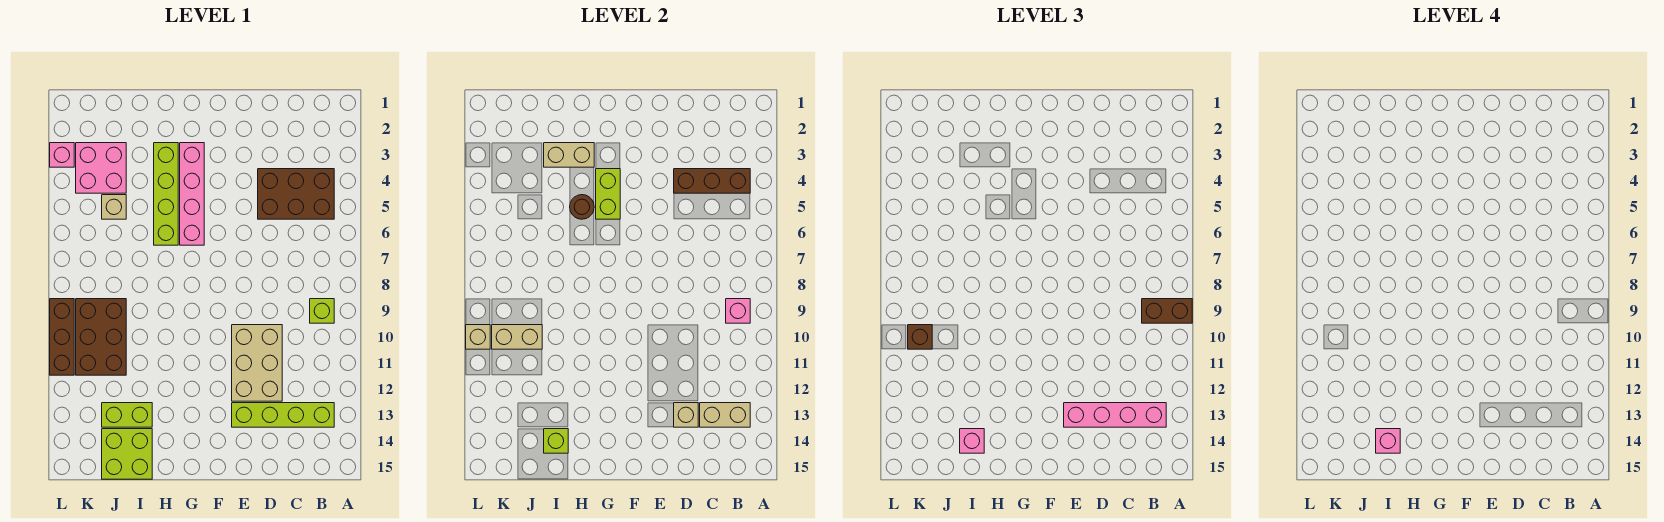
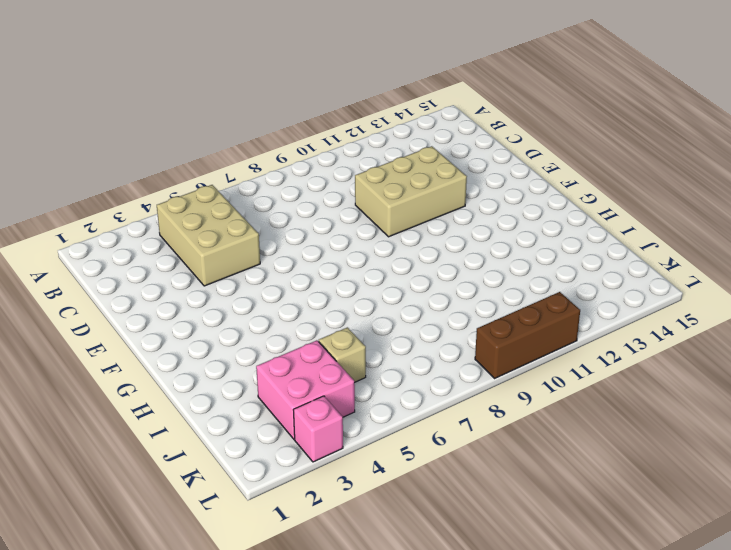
tan brick B4:D5 level 1 -> brown brick B4:D5 level 1
none -> lime brick B9 level 1
none -> lime brick B13:E13 level 1
none -> pink brick G3:G6 level 1

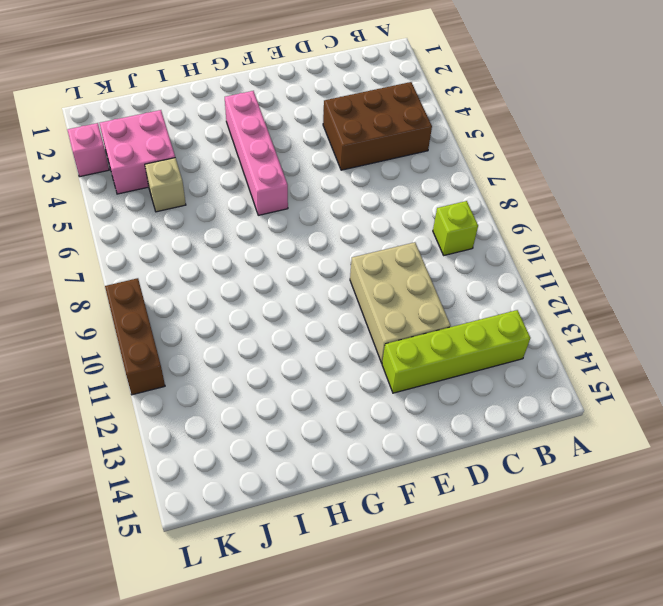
none -> lime brick H3:H6 level 1
none -> lime brick I13:J13 level 1
none -> lime brick I14:J15 level 1

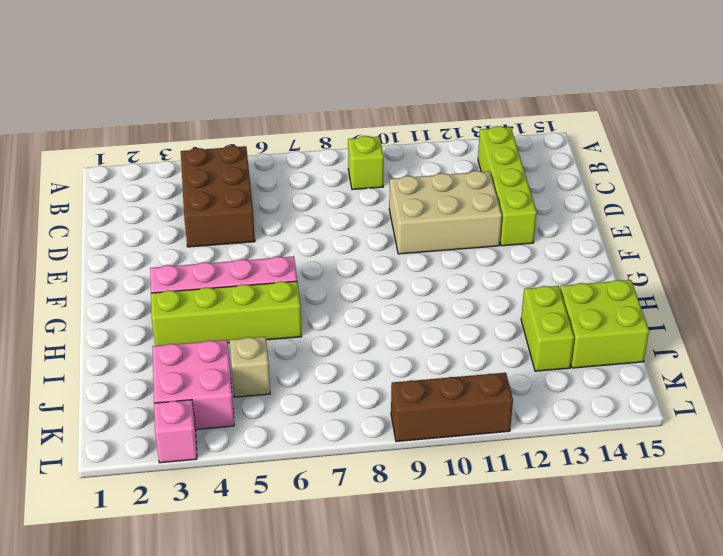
none -> brown brick J9:K11 level 1
none -> brown brick B4:D4 level 2
none -> pink brick B9 level 2

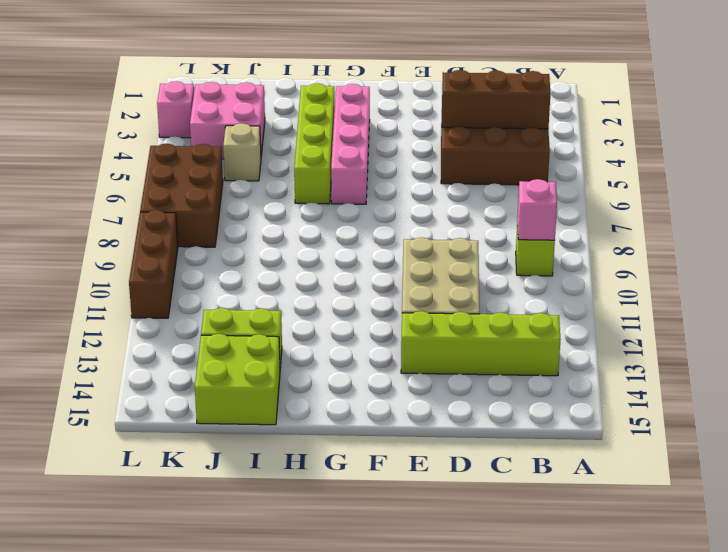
brown brick K6:L8 level 1 -> brown brick J9:K11 level 1
none -> tan brick B13:C13 level 2
none -> tan brick D13 level 2
none -> lime brick G4:G5 level 2

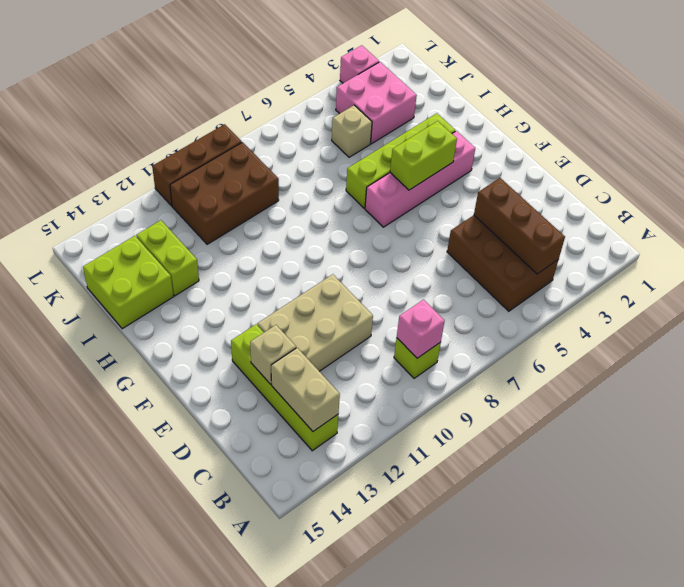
none -> tan brick H3:I3 level 2
none -> brown round brick H5 level 2
none -> lime brick I14 level 2

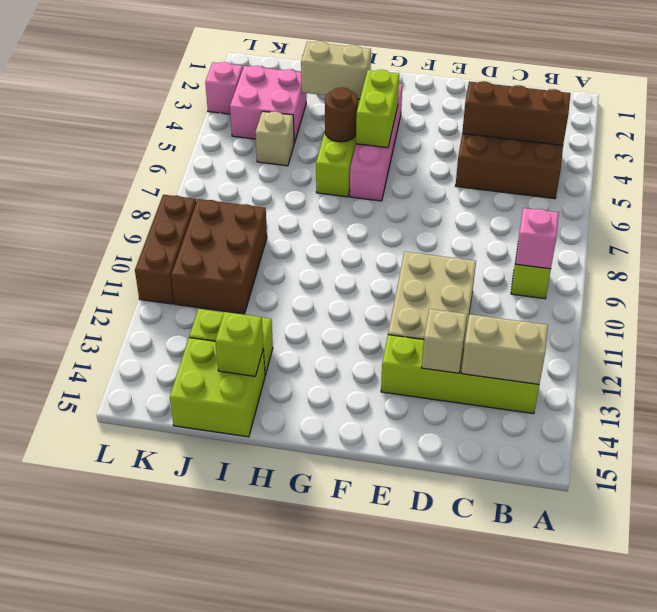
none -> tan brick J10:K10 level 2
none -> tan brick L10 level 2
none -> brown brick A9:B9 level 3

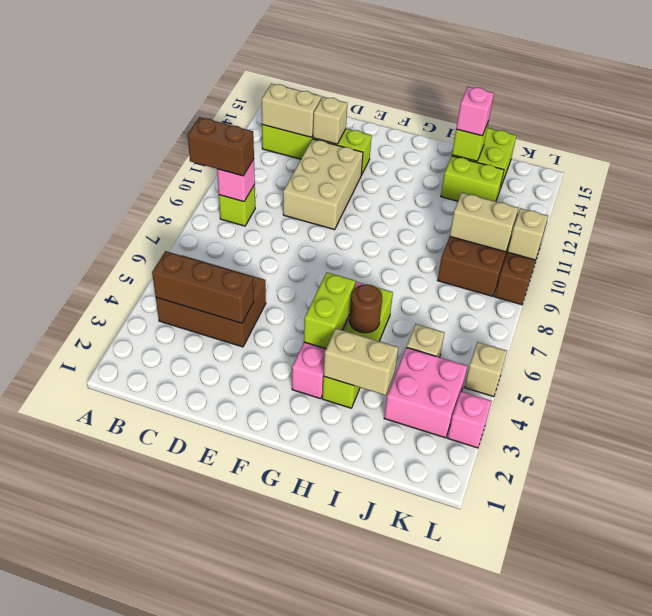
tan brick L5 level 1 -> none
none -> pink brick B13:E13 level 3
none -> brown brick K10 level 3
none -> pink brick I14 level 4

